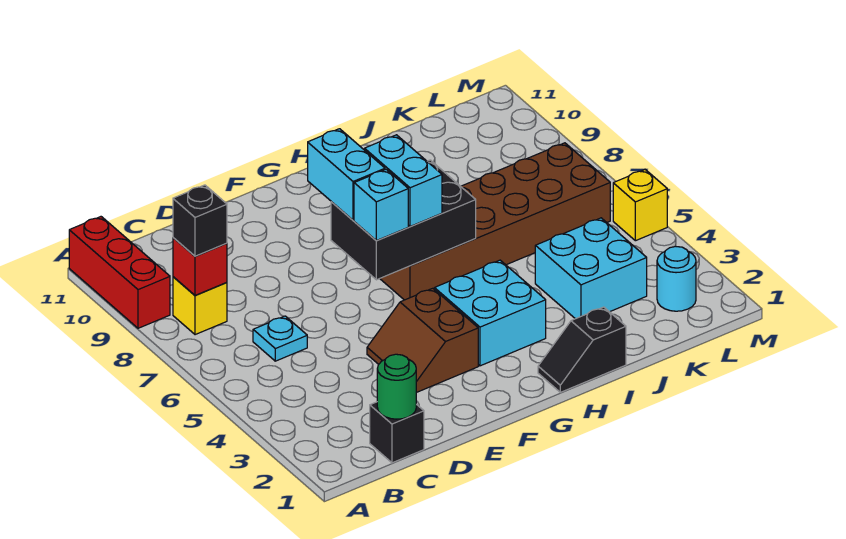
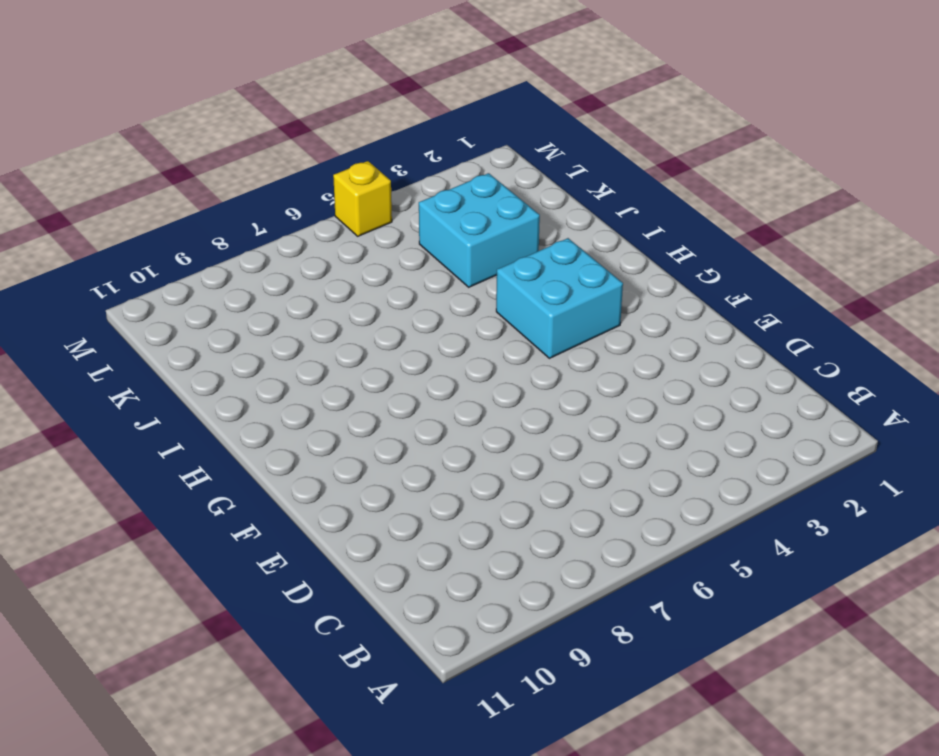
none -> red brick A9:A11 level 1
none -> yellow brick B8 level 1
none -> black brick C1 level 1

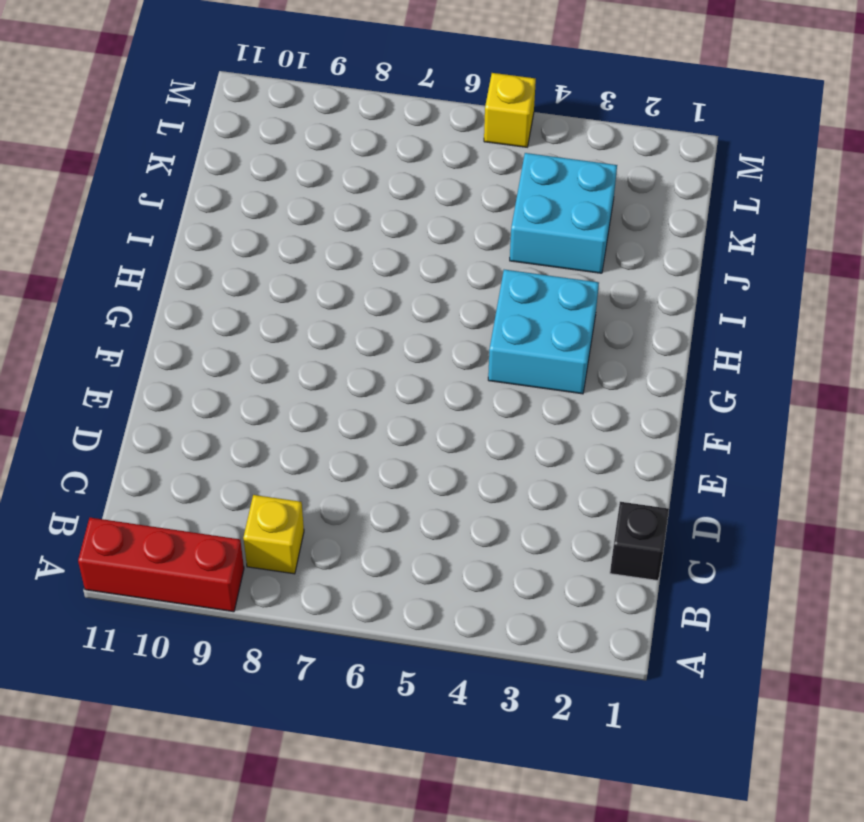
none -> cyan plate C6 level 1
none -> brown slope E3:F4 level 1 top F
none -> brown brick G6:L7 level 1

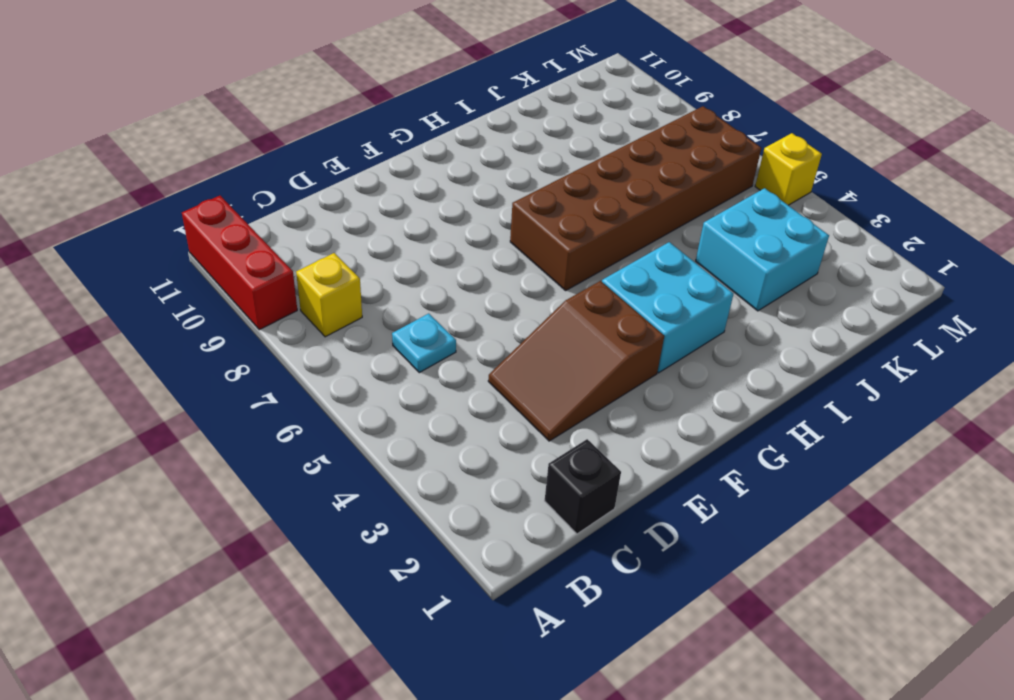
brown slope D3:F4 level 1 top F -> brown slope E3:F4 level 1 top F
none -> black slope H1:I1 level 1 top I
none -> cyan round brick L2 level 1
none -> red brick B8 level 2

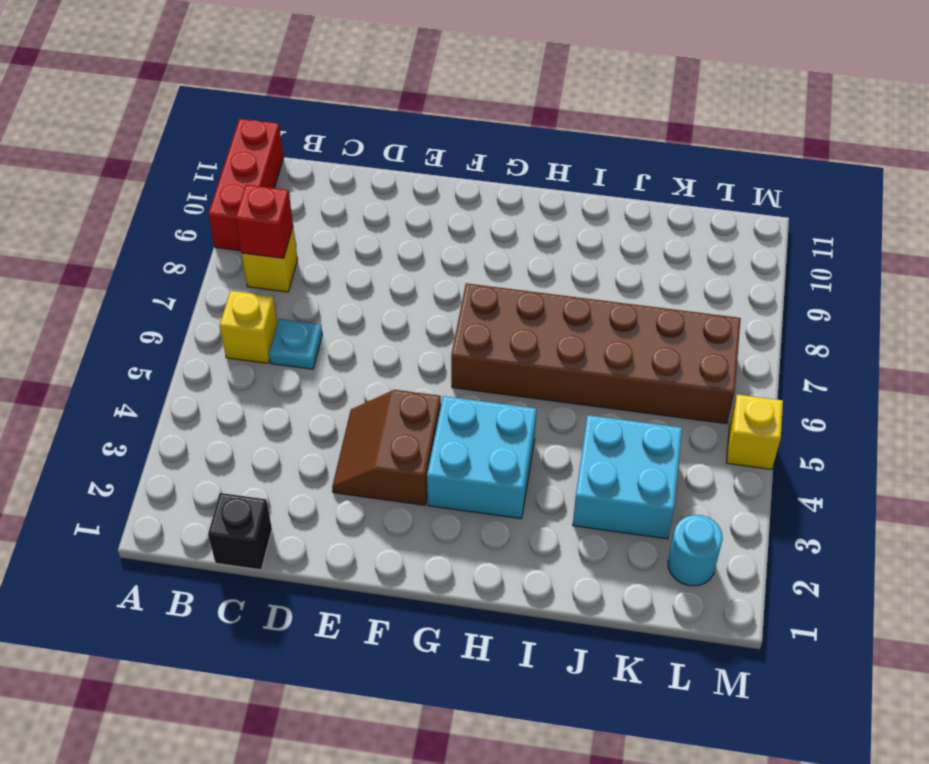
yellow brick B6 level 1 -> none
none -> black slope H1:I1 level 1 top I
none -> green round brick C1 level 2
none -> black brick F6:H7 level 2

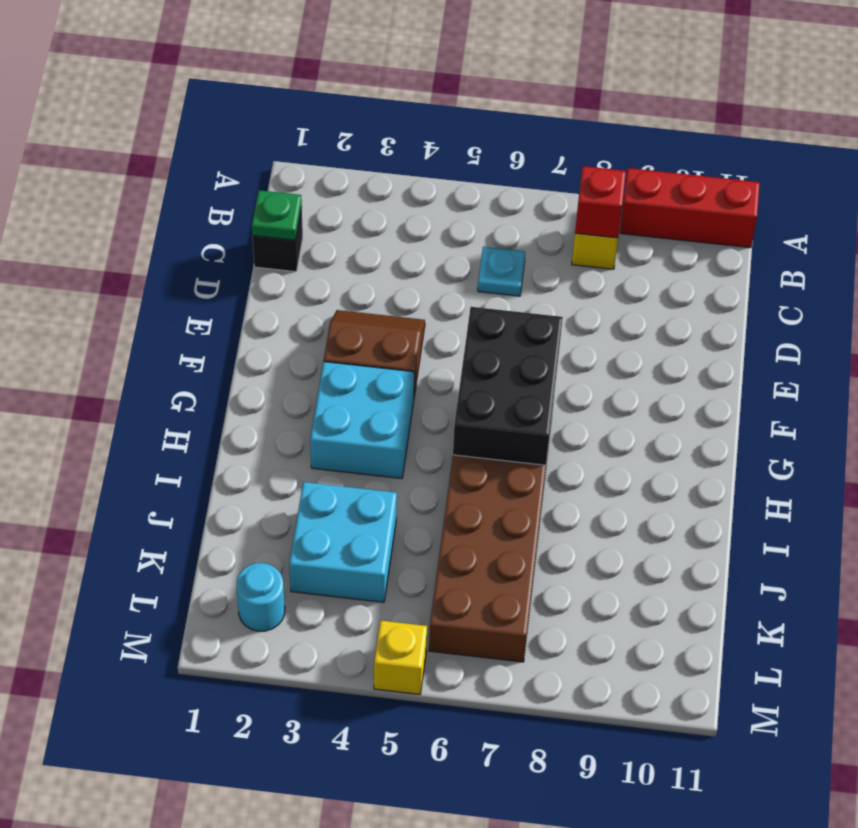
green plate C1 level 2 -> green round brick C1 level 2
none -> black slope H1:I1 level 1 top I
none -> black brick B8 level 3
none -> cyan brick F6 level 3

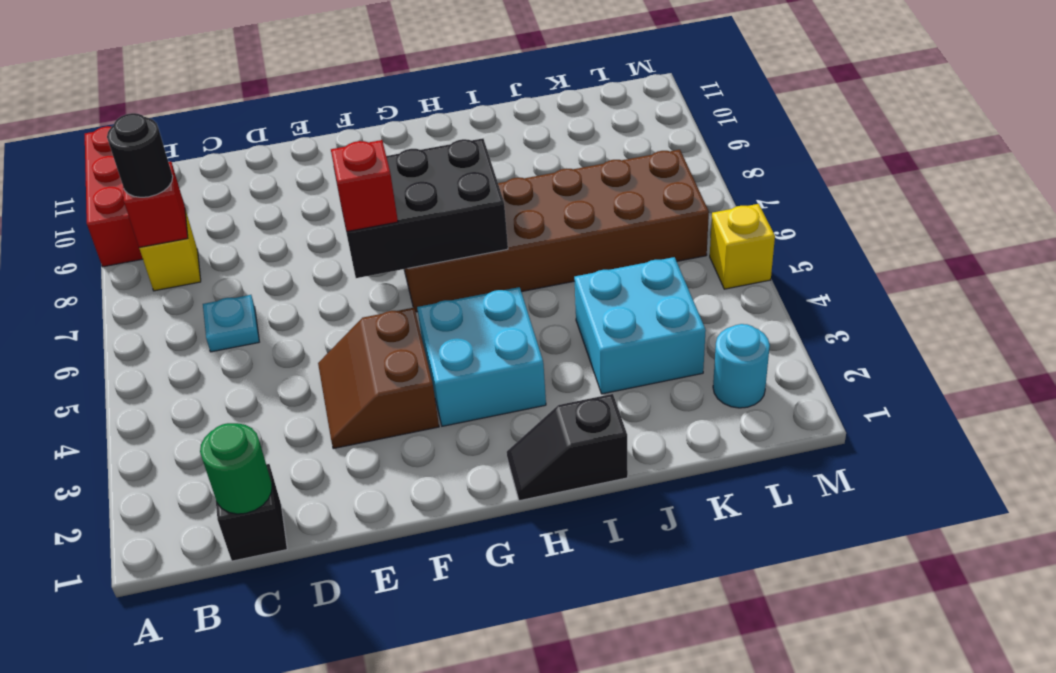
black round brick B8 level 3 -> black brick B8 level 3
red brick F6 level 3 -> cyan brick F6 level 3
none -> cyan brick F7:F8 level 3
none -> cyan brick G6:G7 level 3

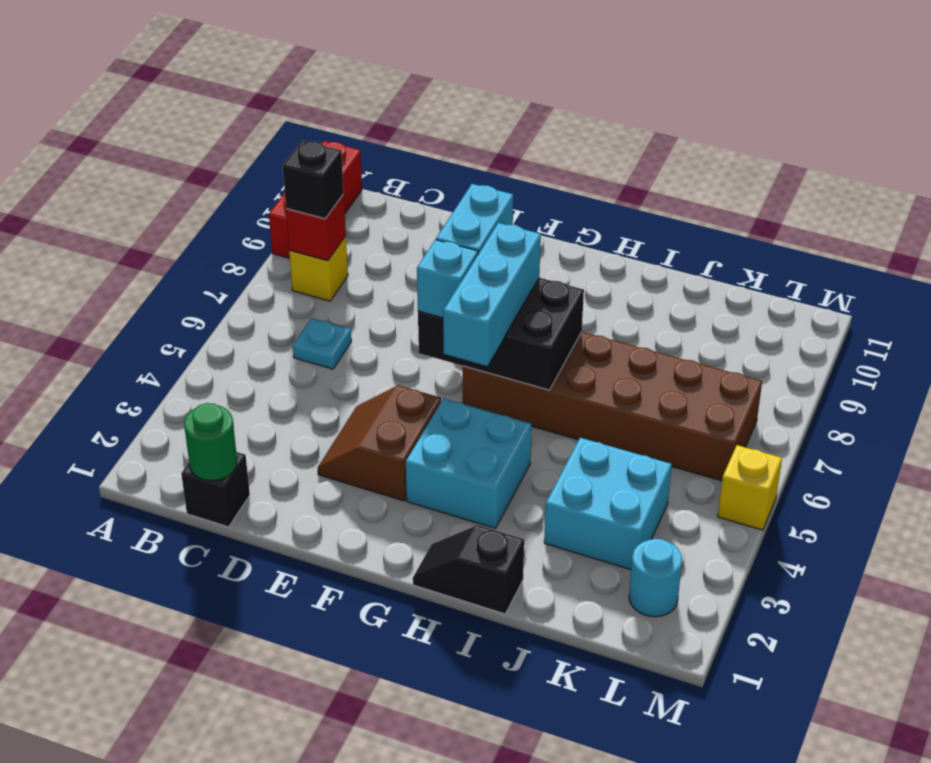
cyan brick G5:G7 level 3 -> cyan brick G6:G7 level 3

